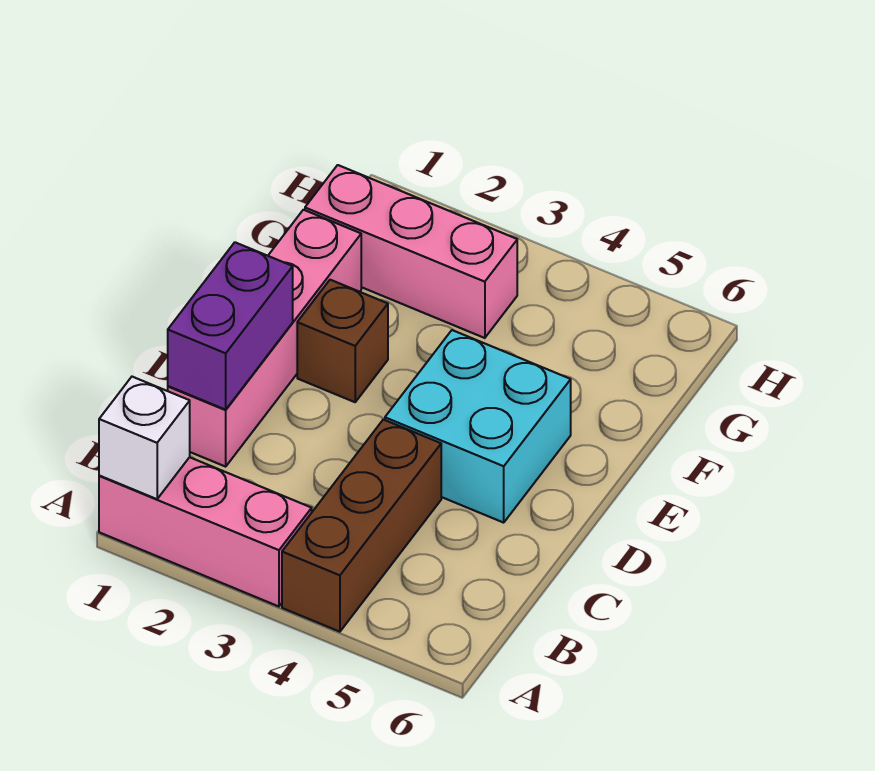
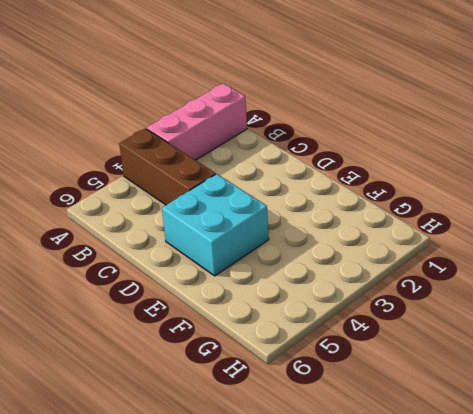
none -> pink brick C1:F1 level 1
none -> brown brick E2 level 1

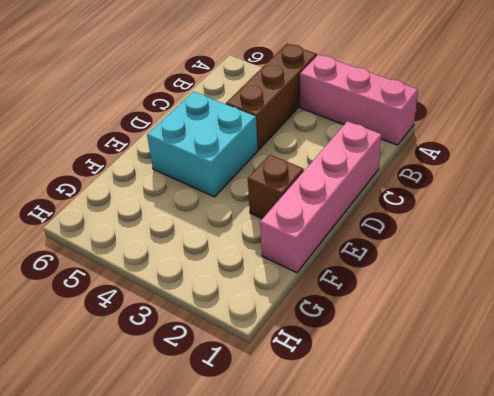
none -> pink brick G1:G3 level 1
none -> white brick A1 level 2

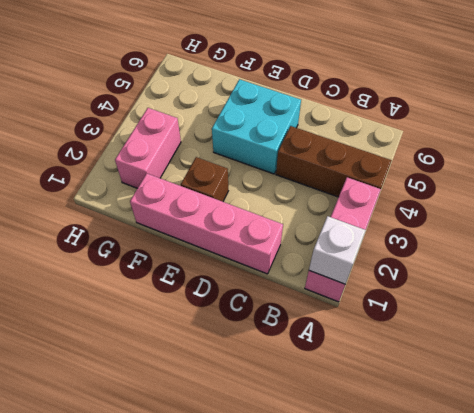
pink brick G2:G3 level 1 -> pink brick G1:G3 level 1
none -> purple brick C1:D1 level 2

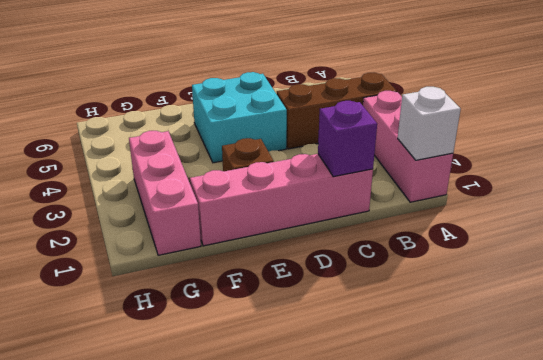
purple brick C1 level 2 -> purple brick C1:D1 level 2

